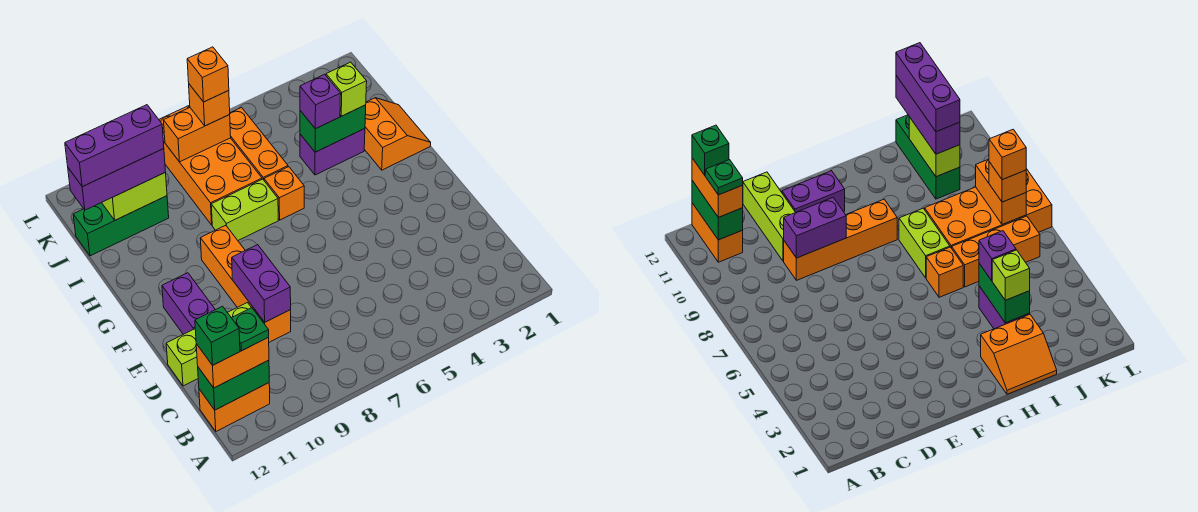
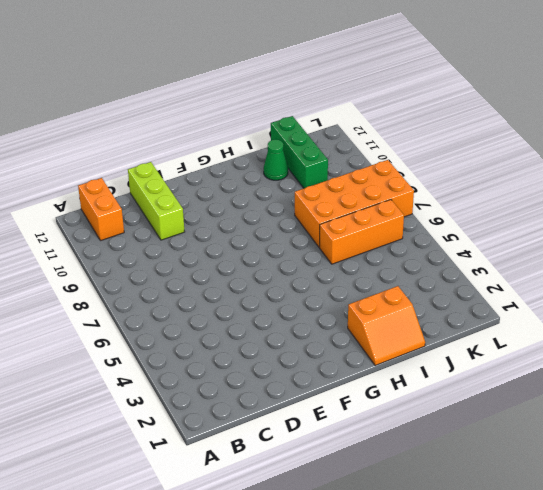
green cone I11 level 1 -> none
none -> orange brick D9:G9 level 1
none -> purple brick E11:F11 level 1
none -> orange brick H6 level 1

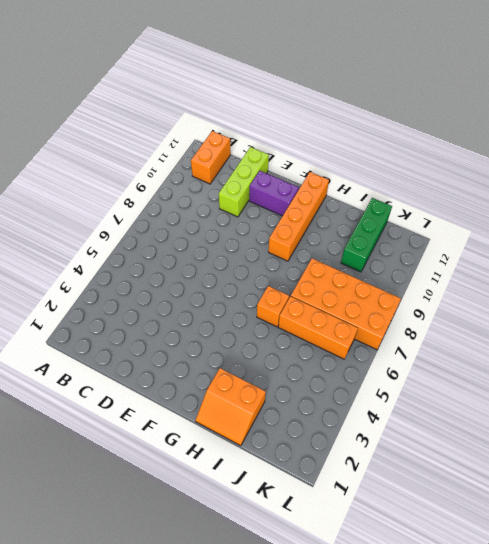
orange brick G9:G12 level 1 -> orange brick D9:G9 level 1
none -> lime brick H7:H8 level 1
none -> purple brick I3:I4 level 1
none -> green brick B11:B12 level 2

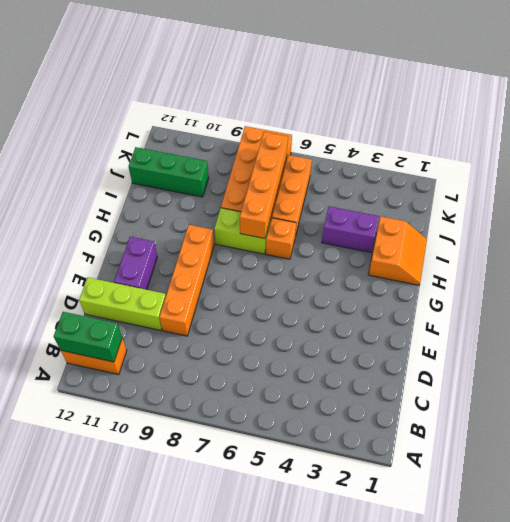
orange brick H7:K7 level 2 -> orange brick K7:K8 level 2
none -> purple brick D9:E9 level 2
none -> green brick I3:I4 level 2
none -> lime brick J10:J11 level 2

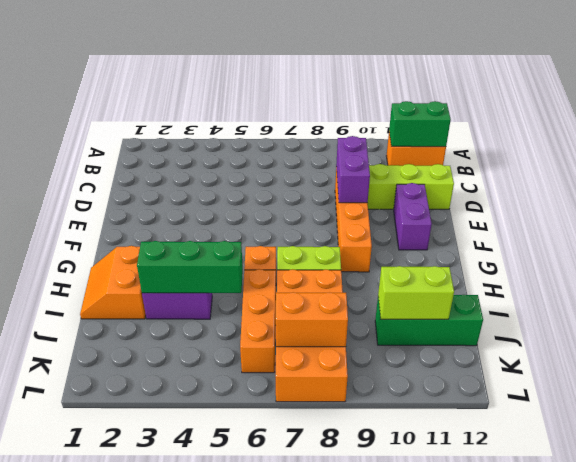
green brick I3:I5 level 2 -> green brick I3:I4 level 2
none -> orange brick B11:B12 level 3
none -> lime brick I3 level 3
none -> purple brick I4 level 3

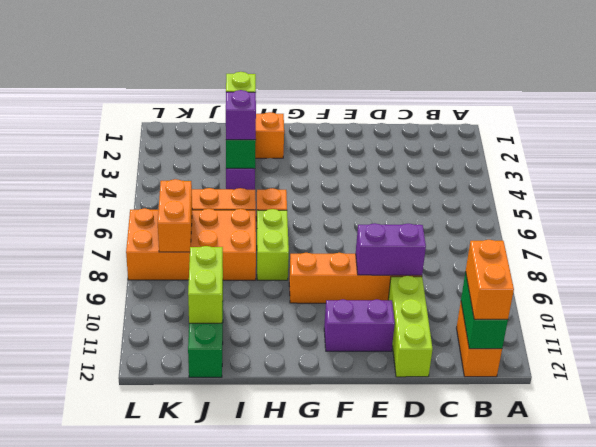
none -> purple brick J10:J12 level 3
none -> orange brick K7 level 3
none -> green plate B11 level 4

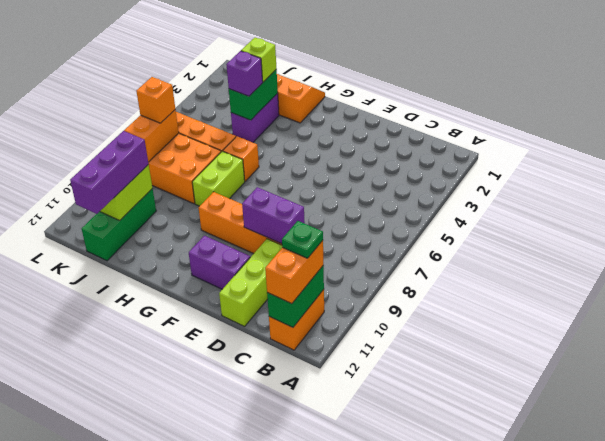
none -> green brick B12 level 4
none -> purple brick J10:J12 level 4
none -> orange brick K7 level 4

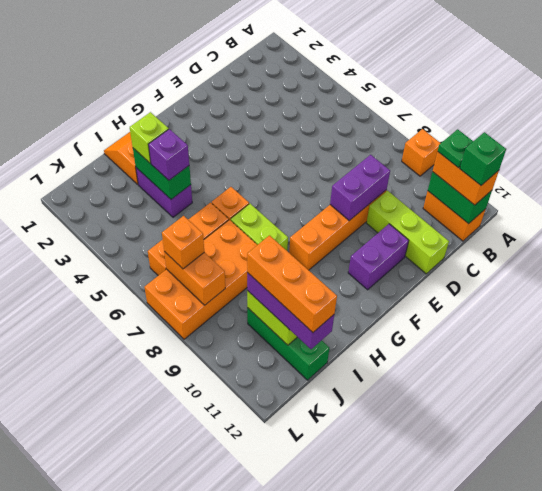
orange brick A9 level 1 -> orange brick K7 level 4
orange brick J10:J12 level 4 -> purple brick J10:J12 level 4

